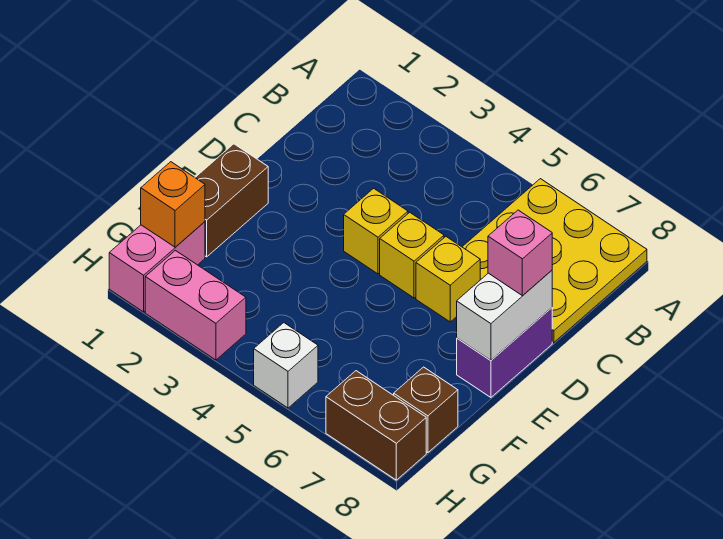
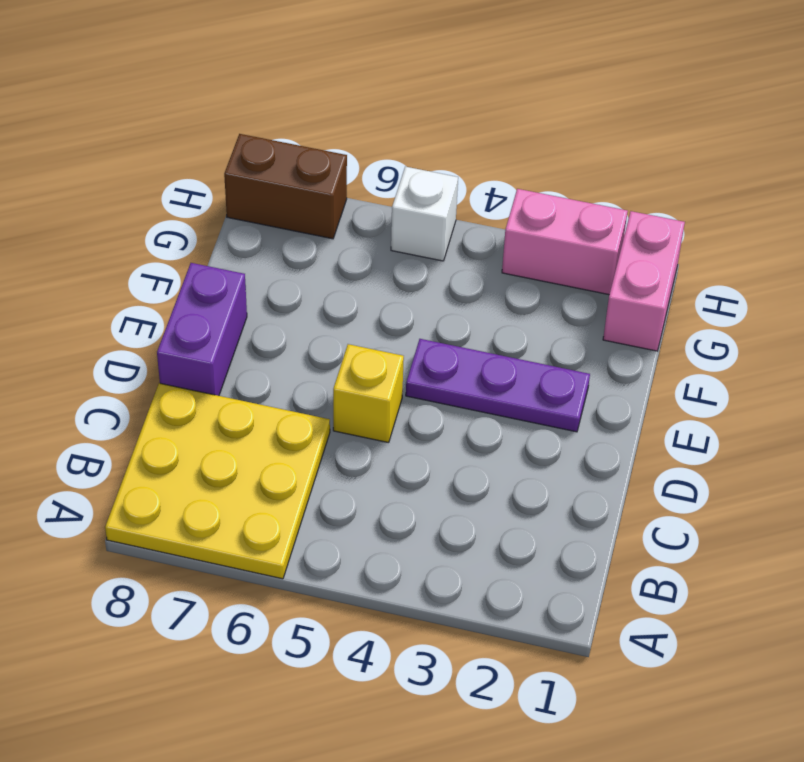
purple plate E2:E4 level 1 -> none
none -> yellow brick D4 level 1
none -> yellow brick D6 level 1
none -> brown brick E1:F1 level 1

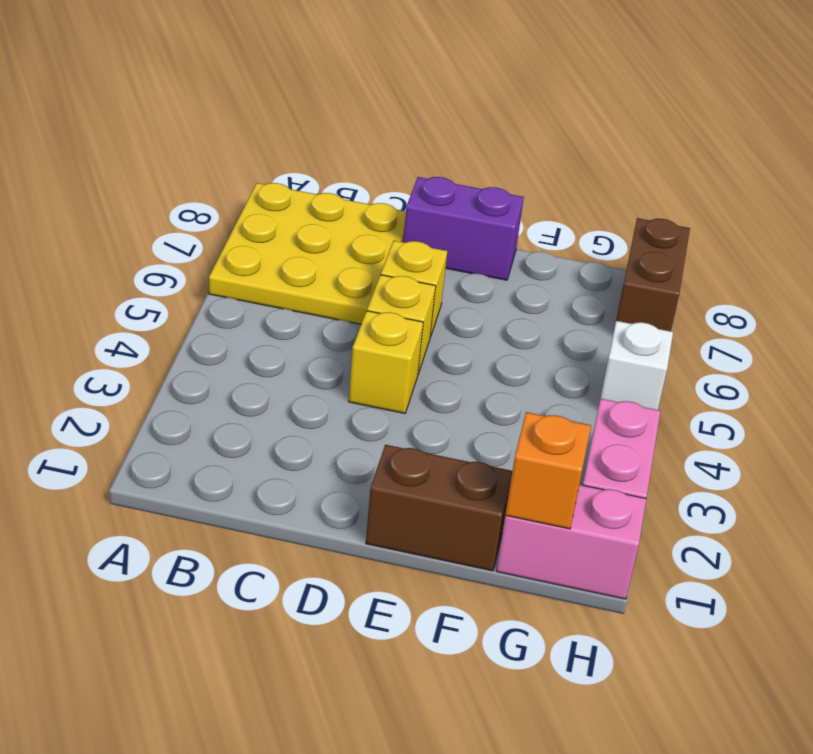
none -> brown brick G8 level 1
none -> white brick D8:E8 level 2
none -> pink brick D8 level 3

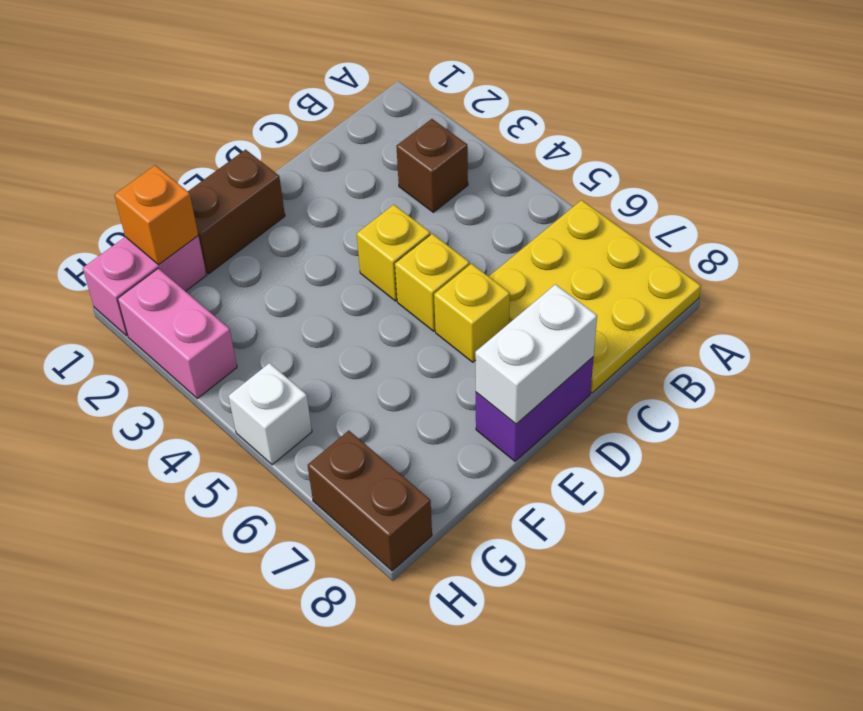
brown brick B3 level 1 -> brown brick G8 level 1
none -> pink brick D8 level 3

